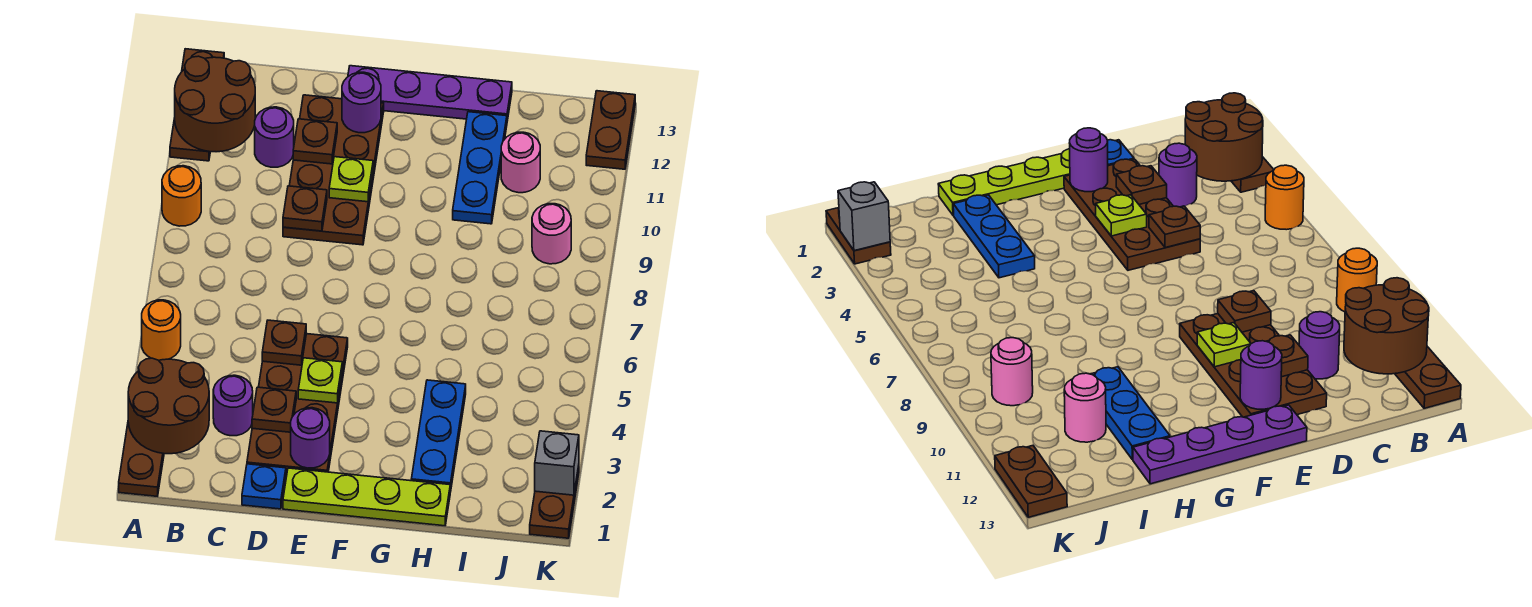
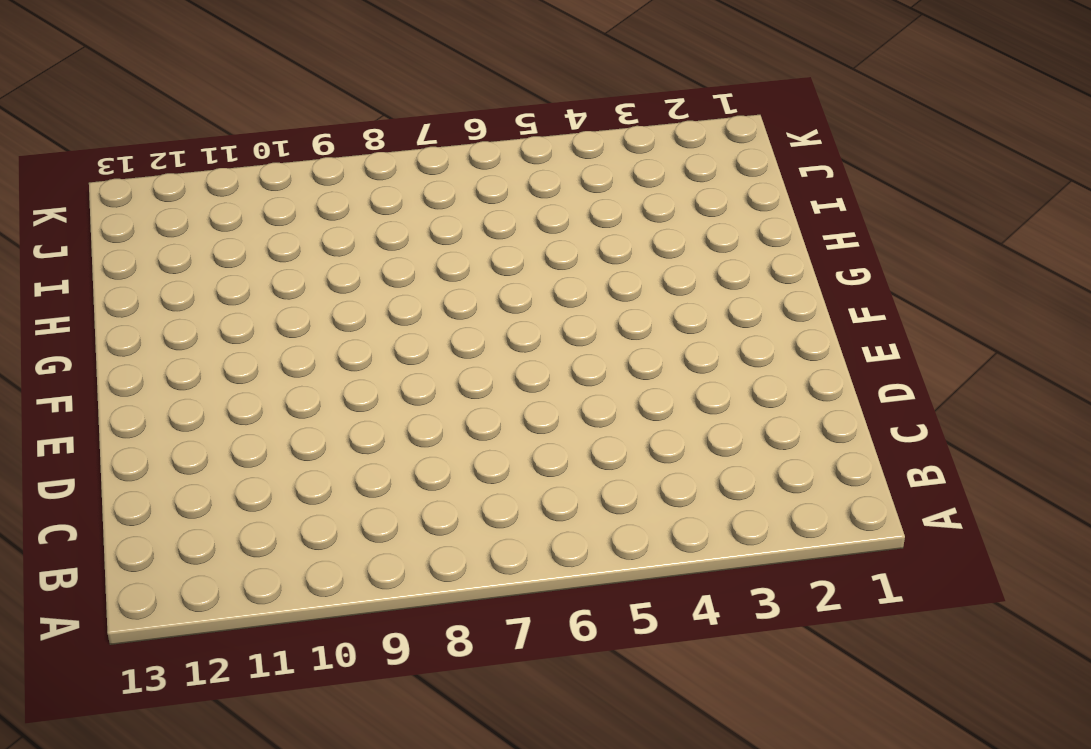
none -> brown plate A1:A3 level 1
none -> orange round brick A5 level 1
none -> orange round brick A9 level 1

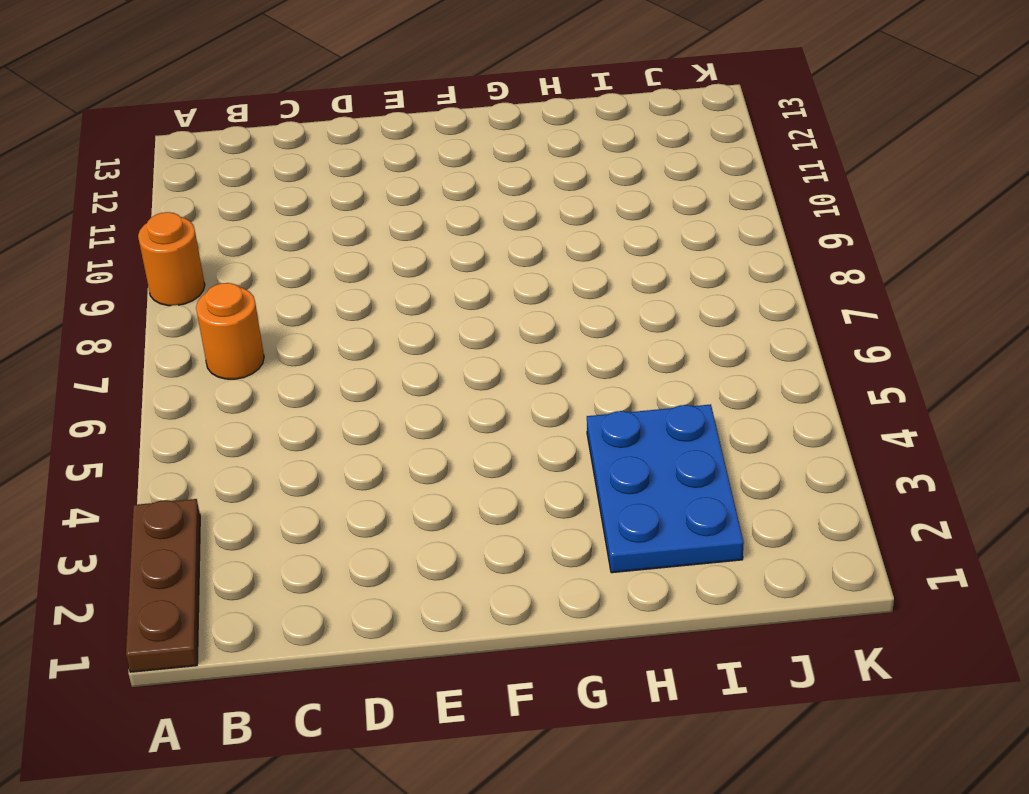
orange round brick B7 level 1 -> orange round brick A5 level 1
blue plate H2:I4 level 1 -> blue plate H2:H4 level 1
none -> brown plate A11:A13 level 1
none -> purple round brick C3 level 1
none -> purple round brick C11 level 1

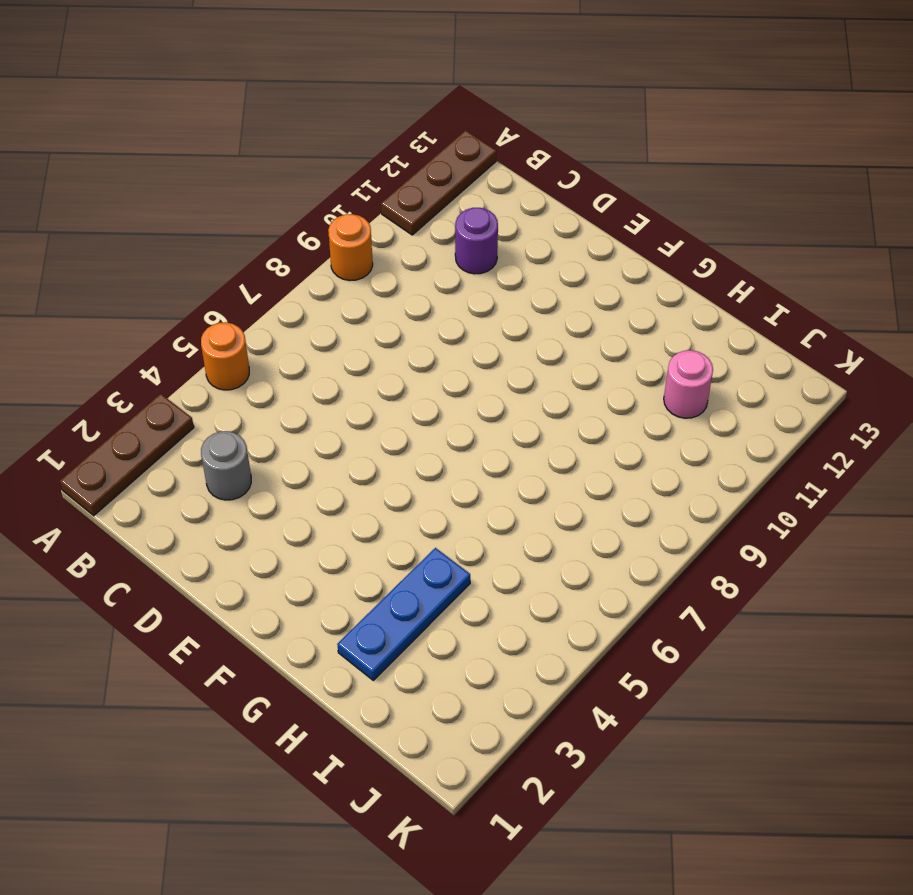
grey round brick C3 level 1 -> purple round brick C3 level 1
none -> blue plate D1 level 1
none -> brown plate D2:E5 level 1
none -> brown plate D9:E12 level 1

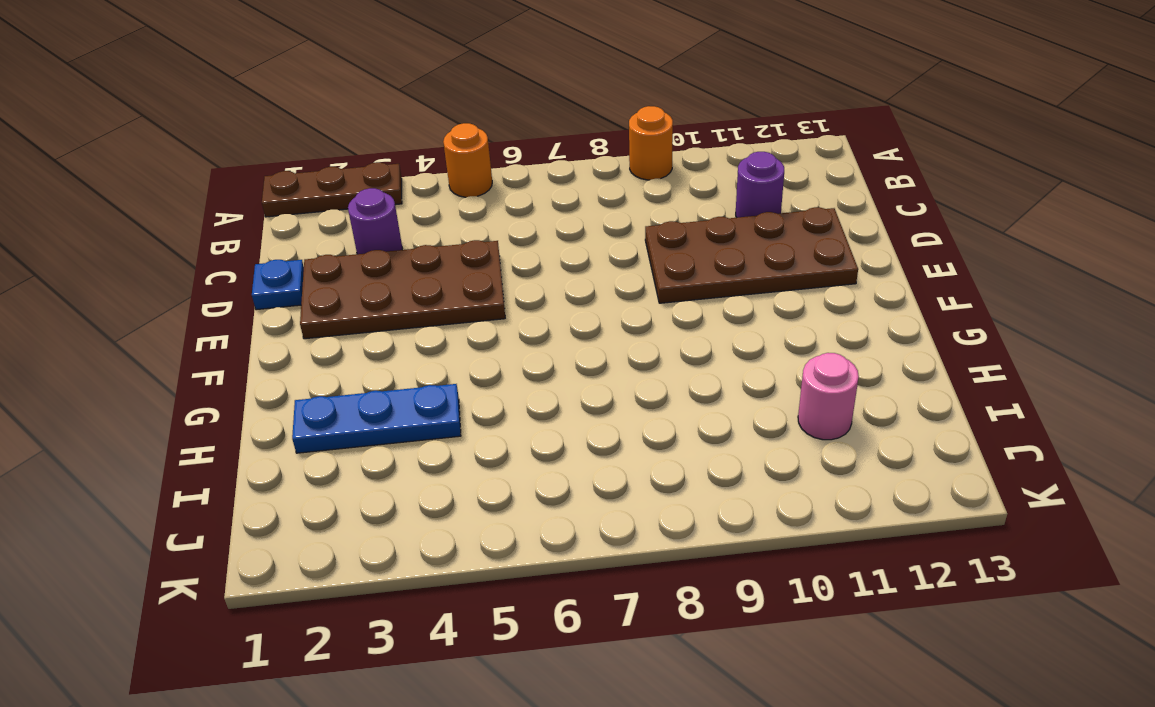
none -> brown plate A11:A13 level 1
none -> lime plate E1:H1 level 1
none -> purple plate E13:H13 level 1

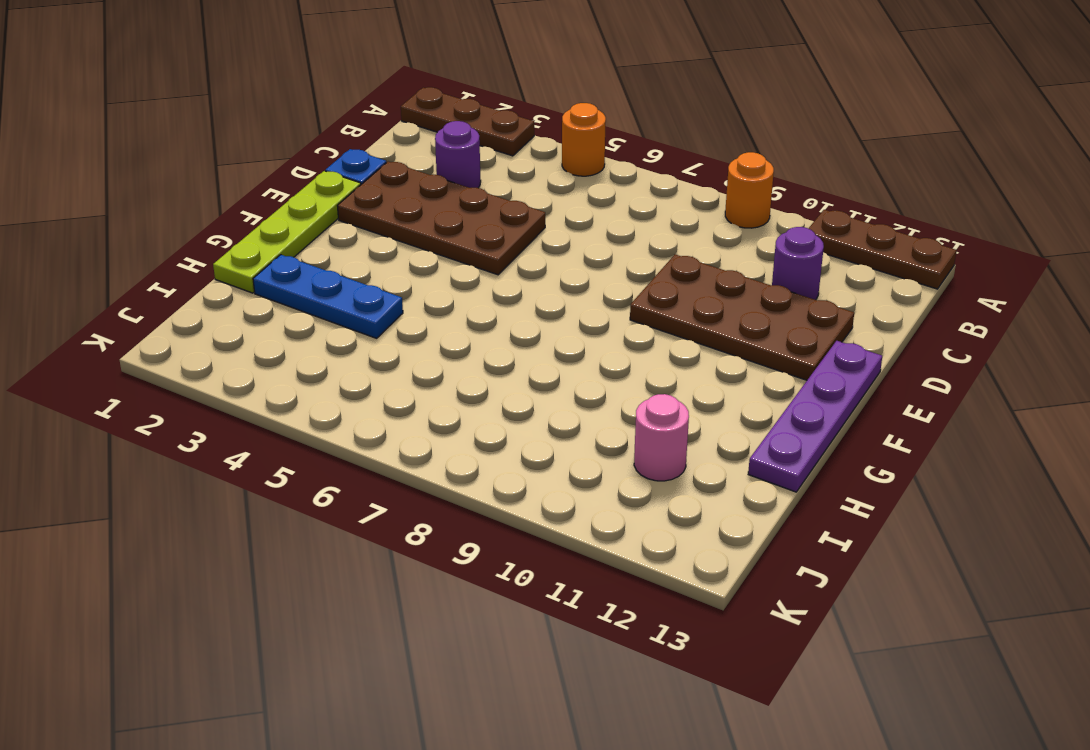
none -> blue plate H10:H12 level 1
none -> pink round brick J9 level 1
none -> brown plate K1:K2 level 1

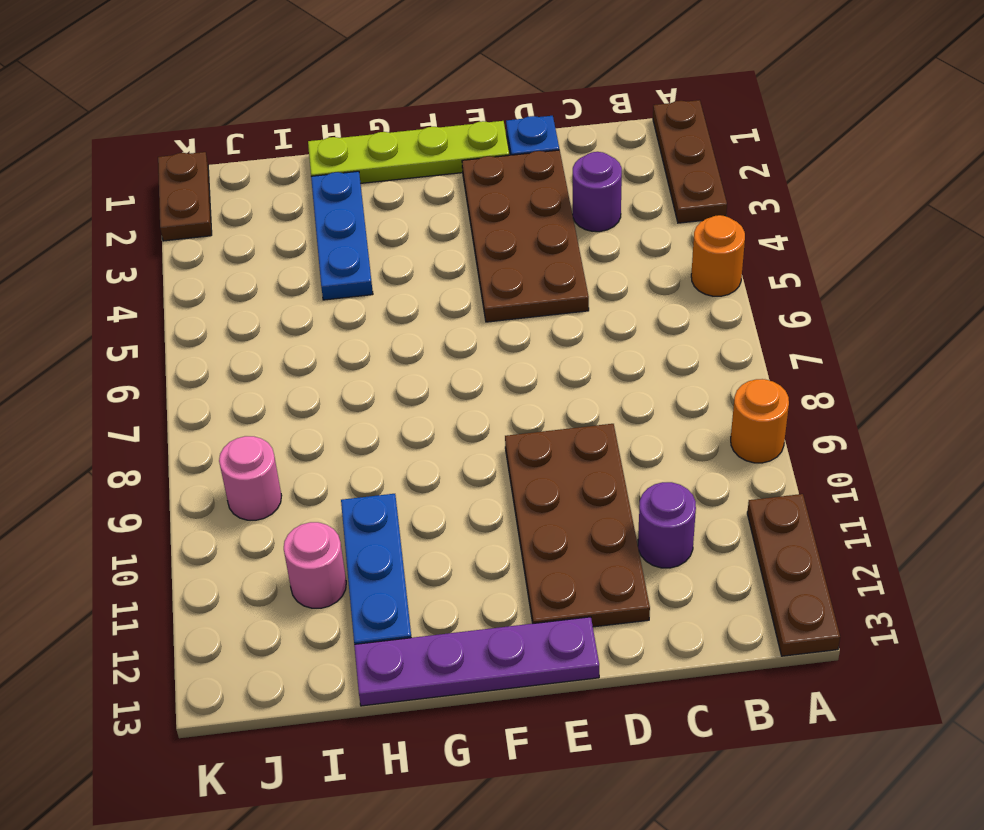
none -> brown plate K12:K13 level 1
none -> brown round brick A2:B3 level 2
none -> brown round brick A11:B12 level 2

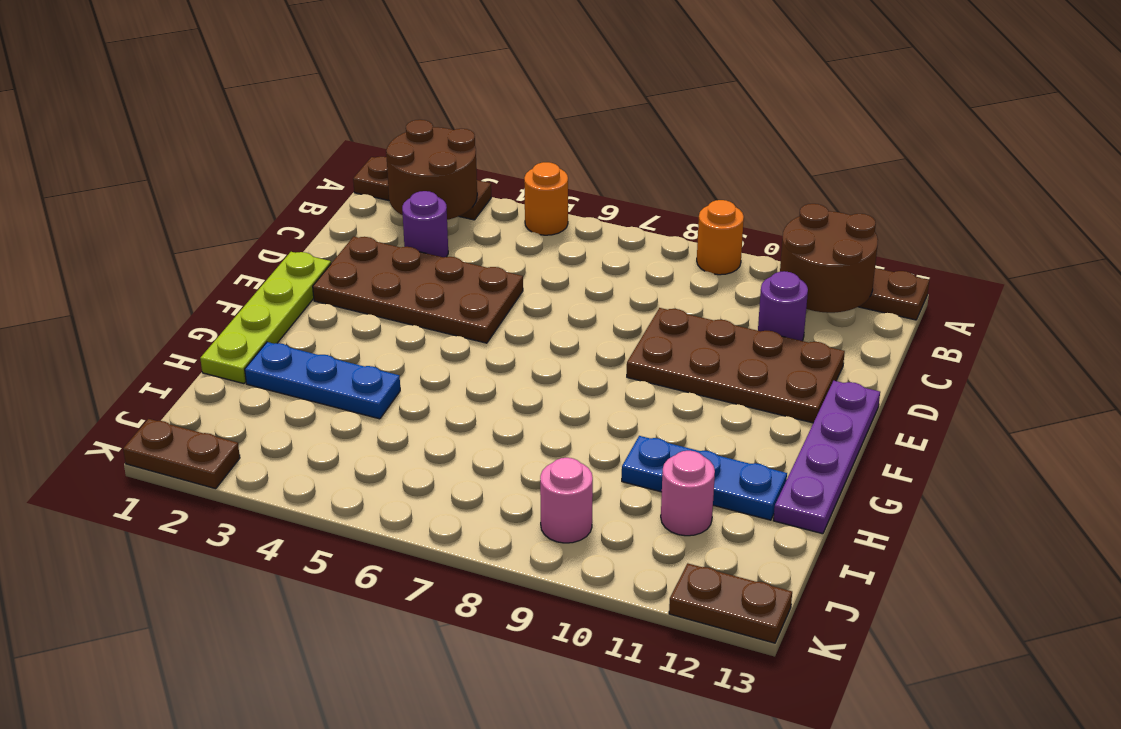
none -> blue plate D1 level 1
none -> brown plate D3 level 2
none -> brown plate D5 level 2

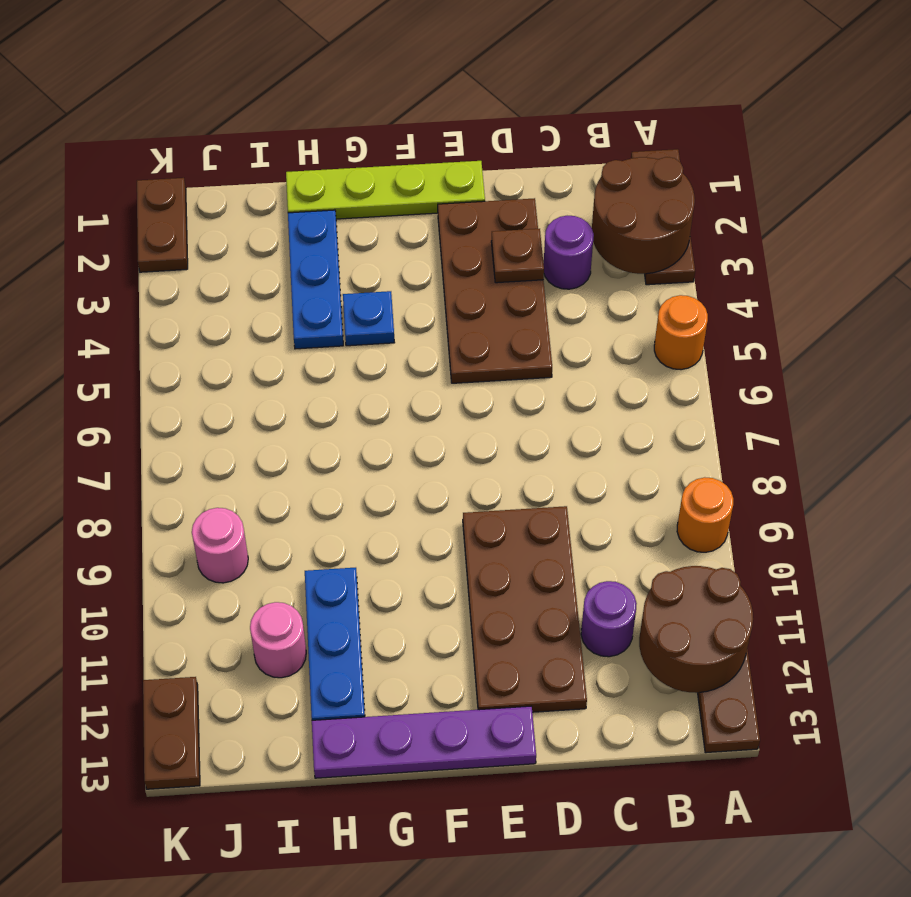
blue plate G4 level 1 -> blue plate D1 level 1
none -> brown plate D5 level 2
none -> brown plate D9 level 2
none -> brown plate D11 level 2

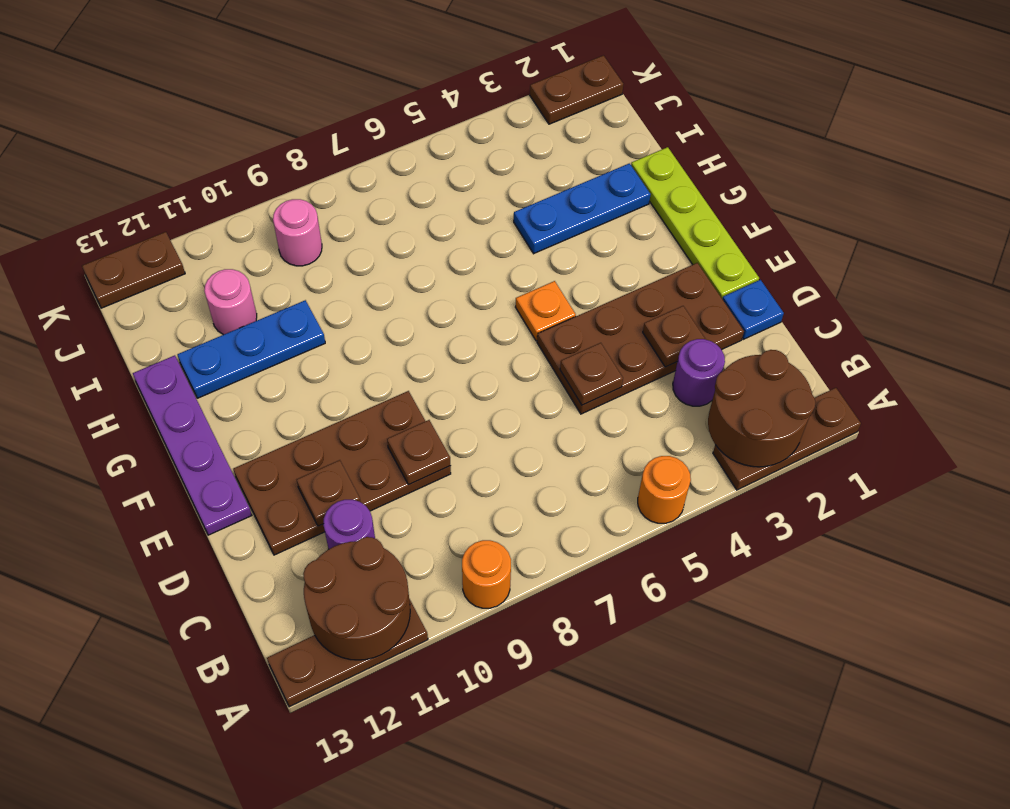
orange plate F5 level 1 -> none
none -> purple round brick E2 level 2
none -> lime plate E4 level 2
none -> lime plate E10 level 2

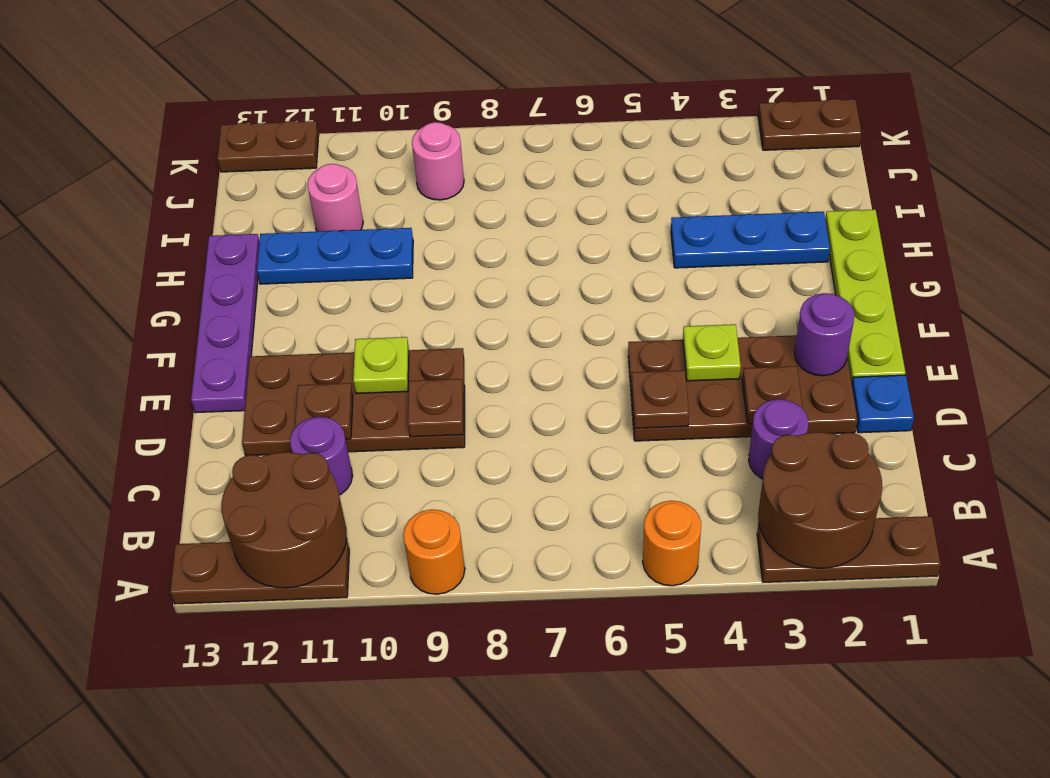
none -> purple round brick E12 level 2
none -> grey brick K2 level 2

